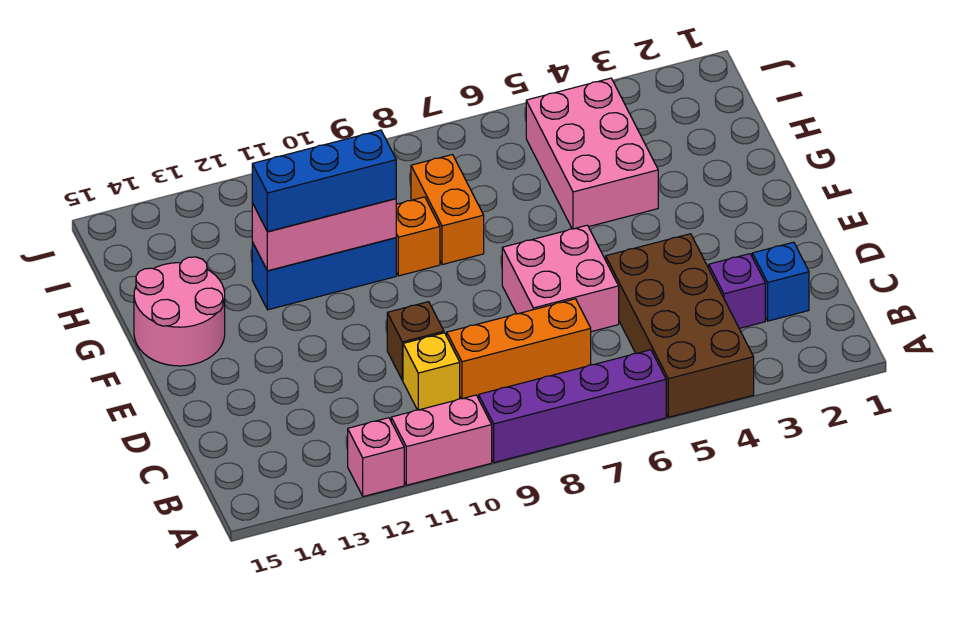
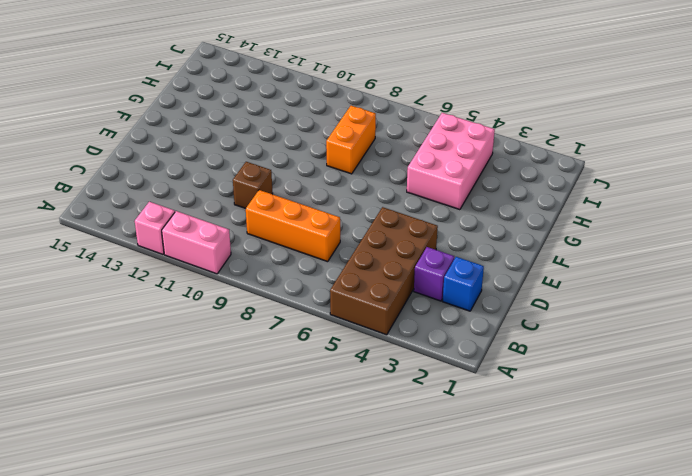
none -> purple brick A6:A9 level 1
none -> yellow brick C10 level 1
none -> pink brick D6:E7 level 1

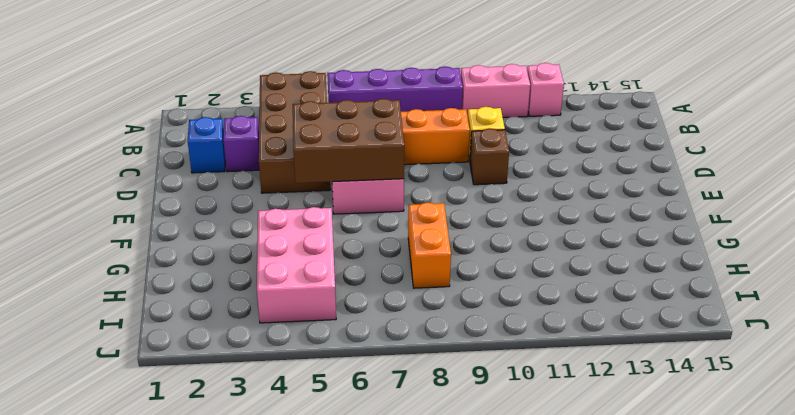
brown brick D5:E7 level 2 -> none
none -> pink round brick F14:G15 level 1
none -> orange brick G9 level 1
none -> blue brick G10:G12 level 1

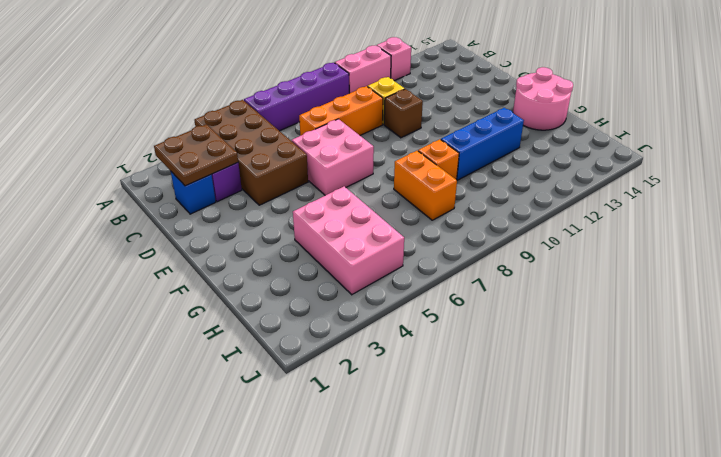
brown plate B2:C3 level 2 -> none
none -> pink brick G10:G12 level 2
none -> blue brick G10:G12 level 3

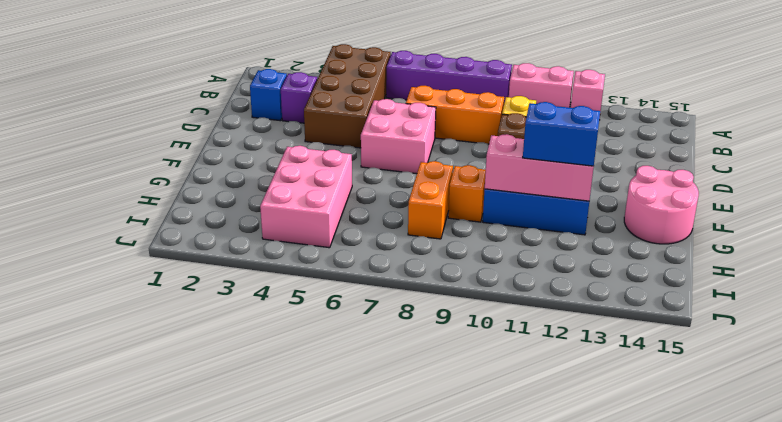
blue brick G11:G12 level 3 -> blue brick G10:G12 level 3

